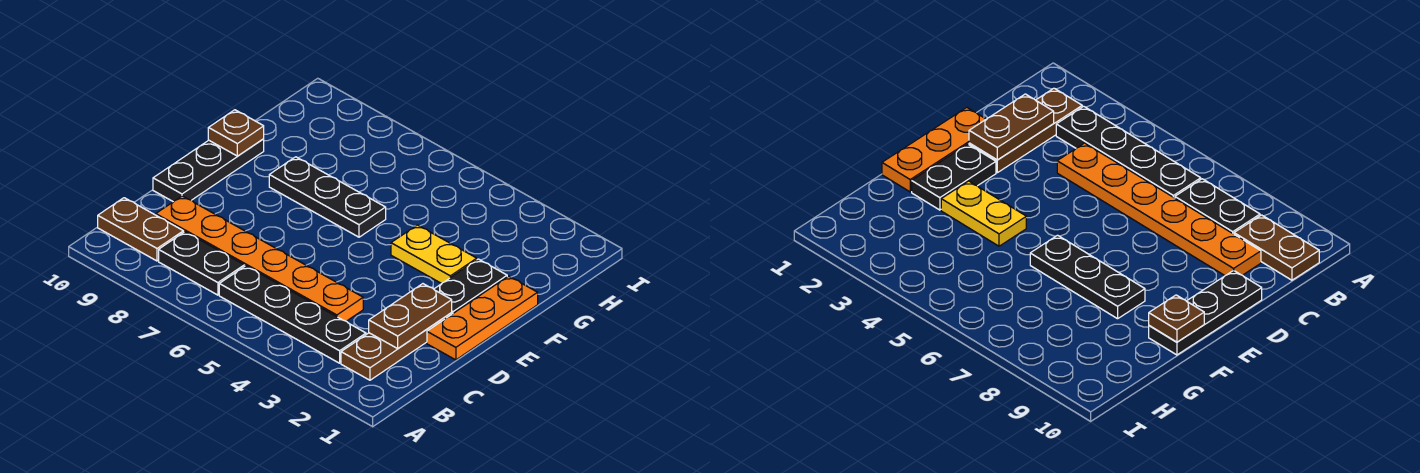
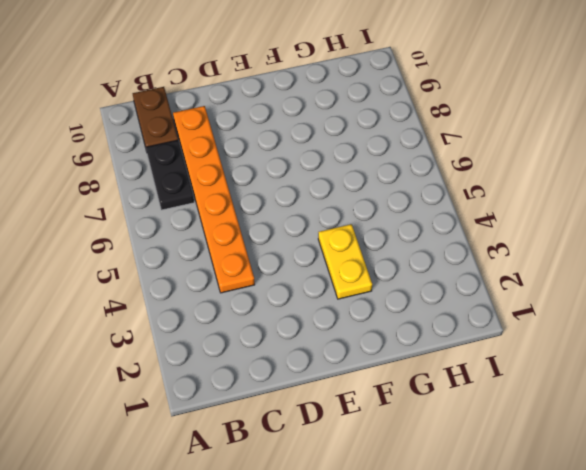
none -> brown plate B2:D2 level 1
none -> black plate B3:B6 level 1
none -> orange plate D1:F1 level 1

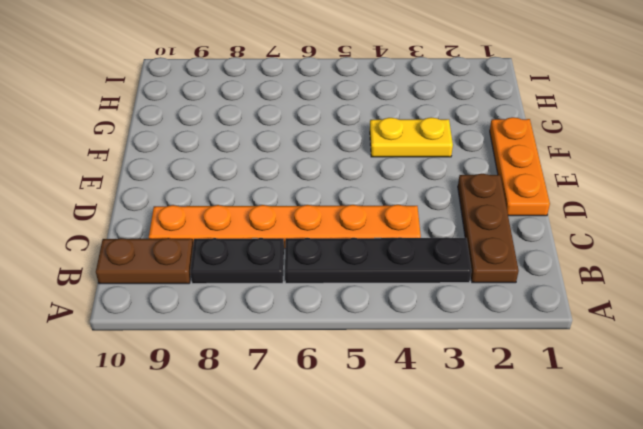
none -> black plate D10:F10 level 1
none -> black plate E2:F2 level 1
none -> black plate F6:F8 level 1

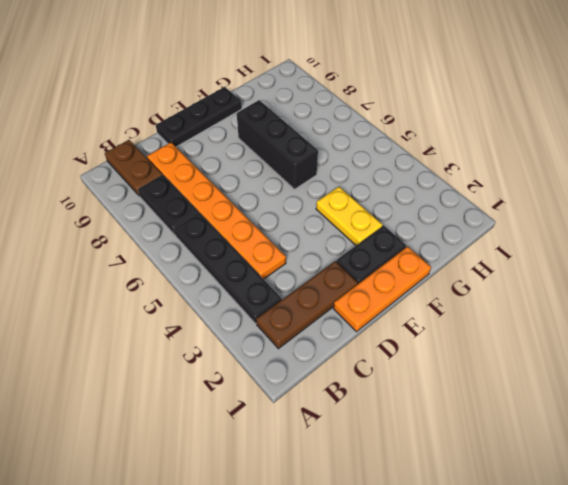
black brick F6:F8 level 1 -> black plate F6:F8 level 1
none -> brown plate C2:D2 level 2
none -> brown plate F10 level 2

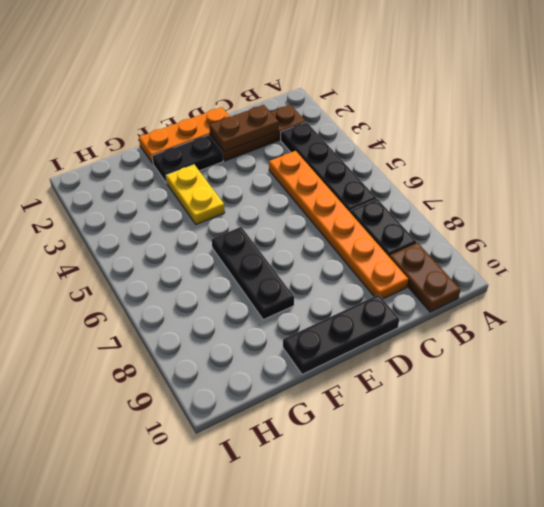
none -> brown plate F10 level 2

